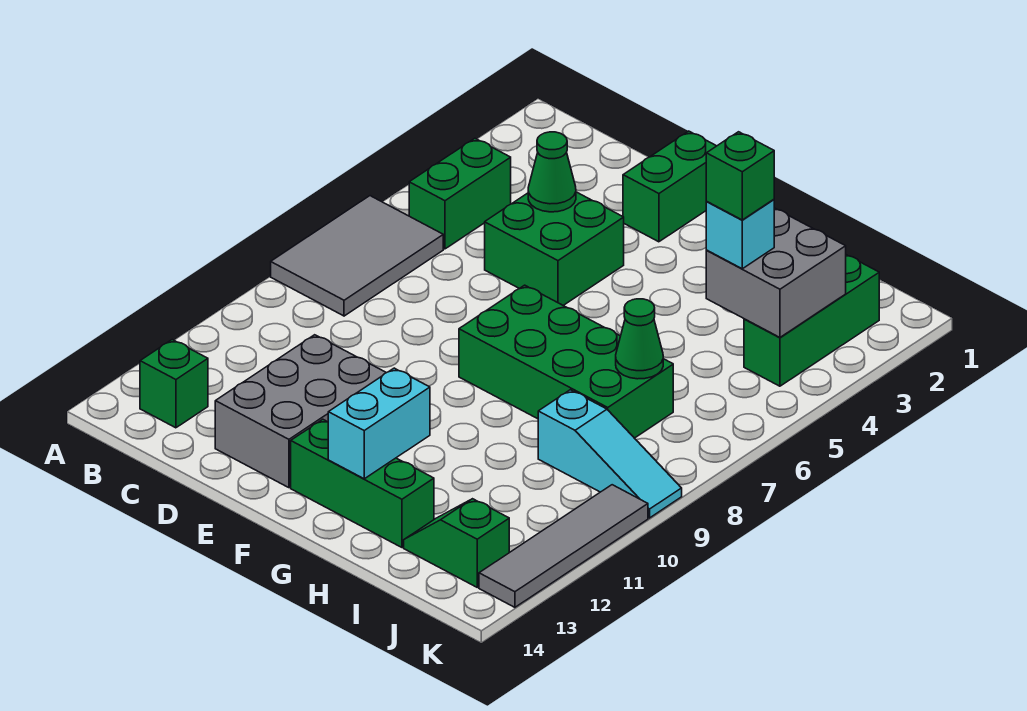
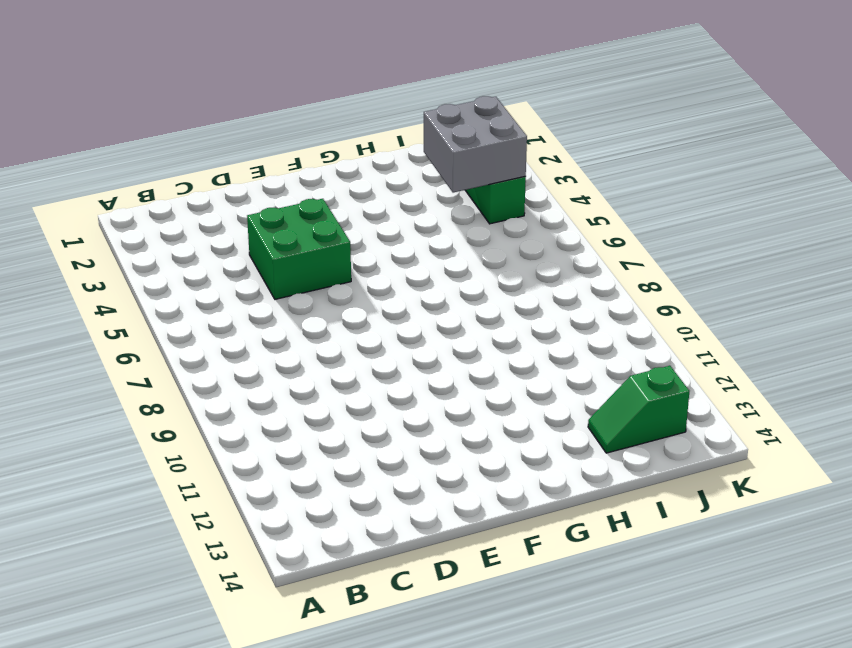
none -> grey tile A6:B8 level 1
none -> green brick B4:B5 level 1
none -> green brick B13 level 1

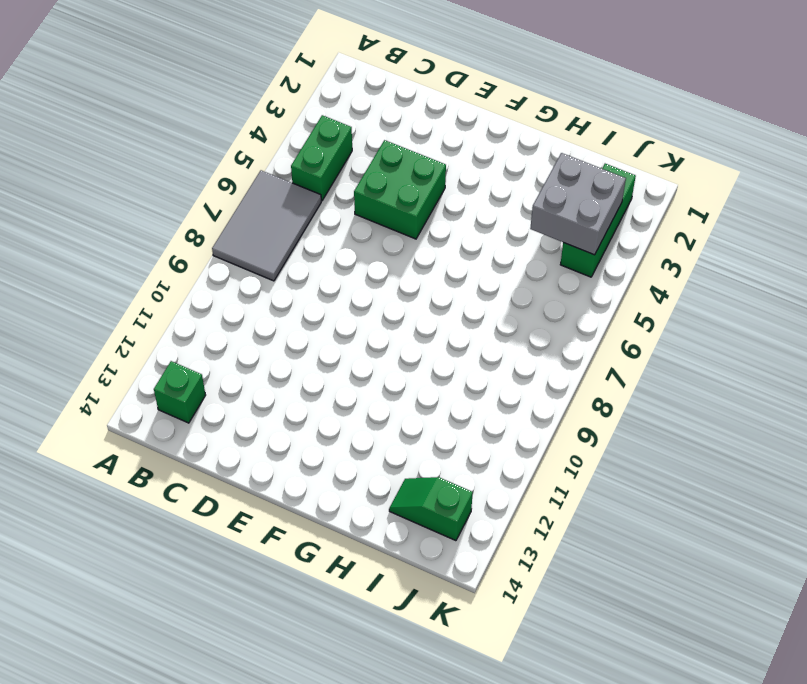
none -> grey brick D11:E13 level 1
none -> green brick E1:E2 level 1
none -> green brick F7:I8 level 1

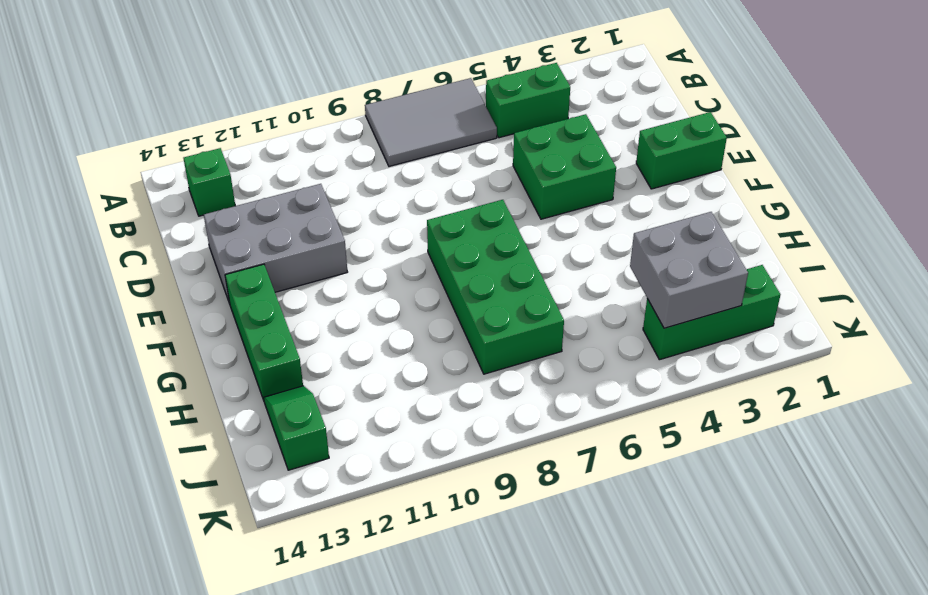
none -> cyan slope I9:K9 level 1 top I
none -> grey tile K10:K13 level 1
none -> green cone D4 level 2

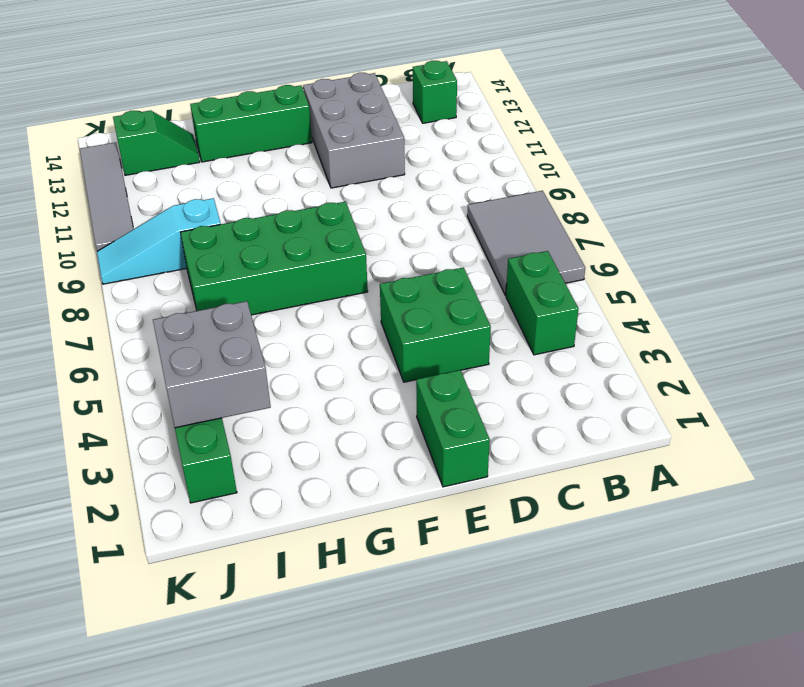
none -> green cone D4 level 2
none -> cyan brick G12:G13 level 2
none -> green cone I7 level 2

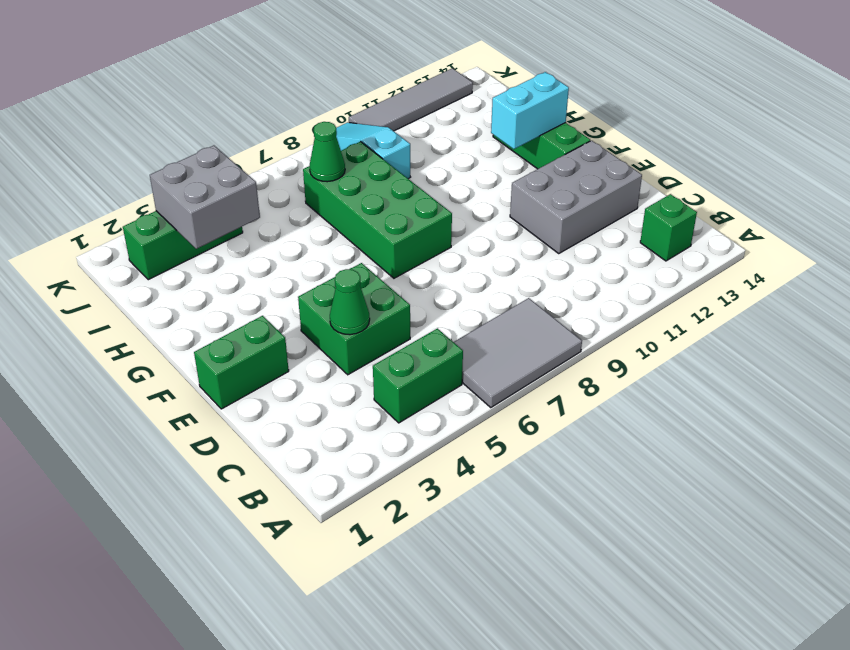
none -> green slope I13:J13 level 1 top J
none -> cyan brick I4 level 3
none -> green brick I4 level 4

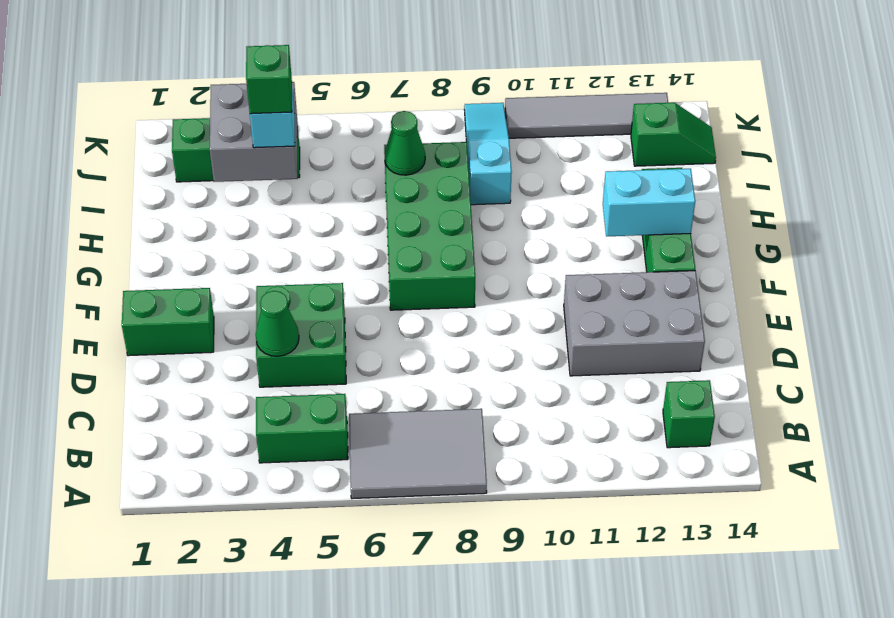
green slope J13:J14 level 1 top 13 -> green slope I13:J13 level 1 top J

